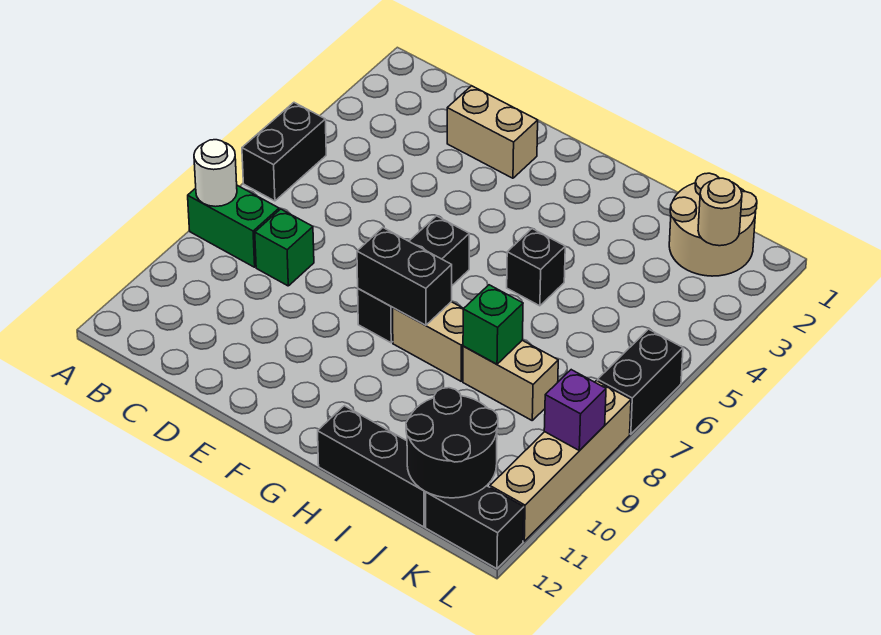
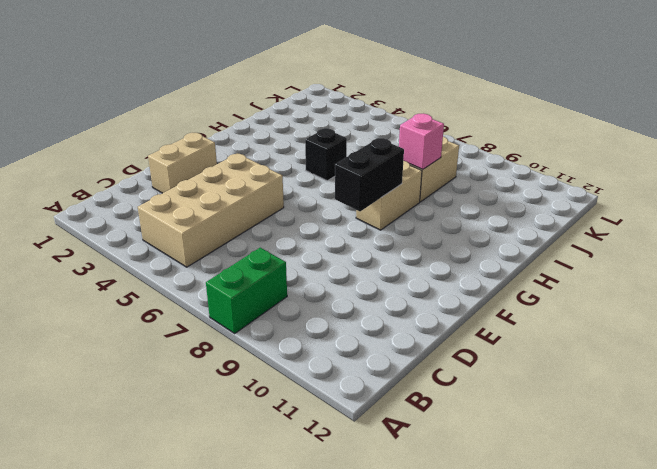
tan brick B4:E5 level 1 -> none
pink brick I8 level 2 -> green brick I8 level 2
none -> black brick A5:A6 level 1
none -> green brick C8 level 1
none -> black brick F6:F8 level 1

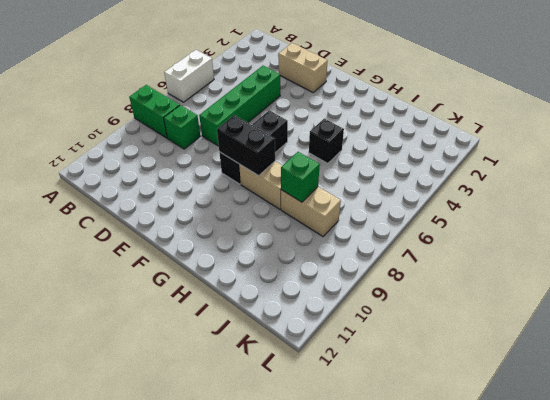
white brick A5:A6 level 1 -> black brick A5:A6 level 1
green brick D4:D7 level 1 -> none
none -> black brick H12:J12 level 1
none -> tan round brick J1:K2 level 1
none -> black brick K12:L12 level 1

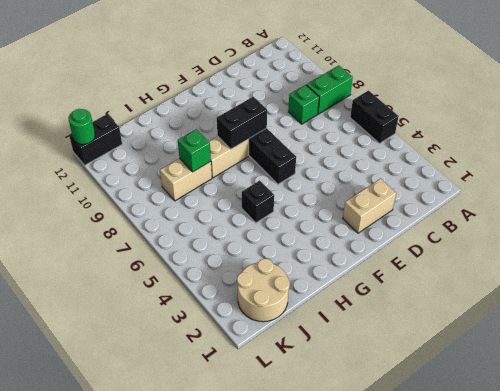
green round brick L12 level 2 -> none
none -> black brick H12:J12 level 1
none -> black brick L6:L7 level 1
none -> tan brick L8:L11 level 1

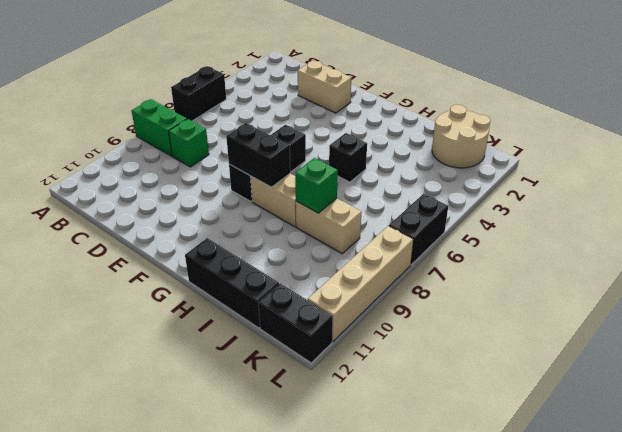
none -> white round brick A8 level 2
none -> black round brick J11:K12 level 2
none -> tan round brick K2 level 2

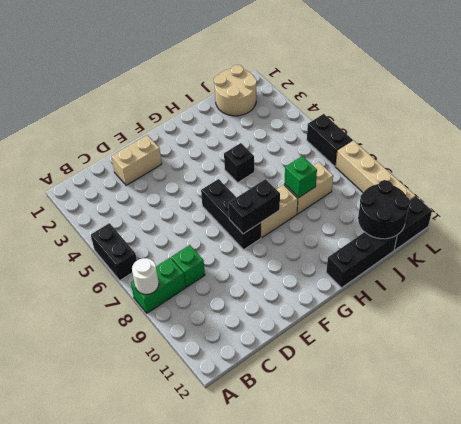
none -> tan round brick K2 level 2
none -> purple brick L9 level 2

